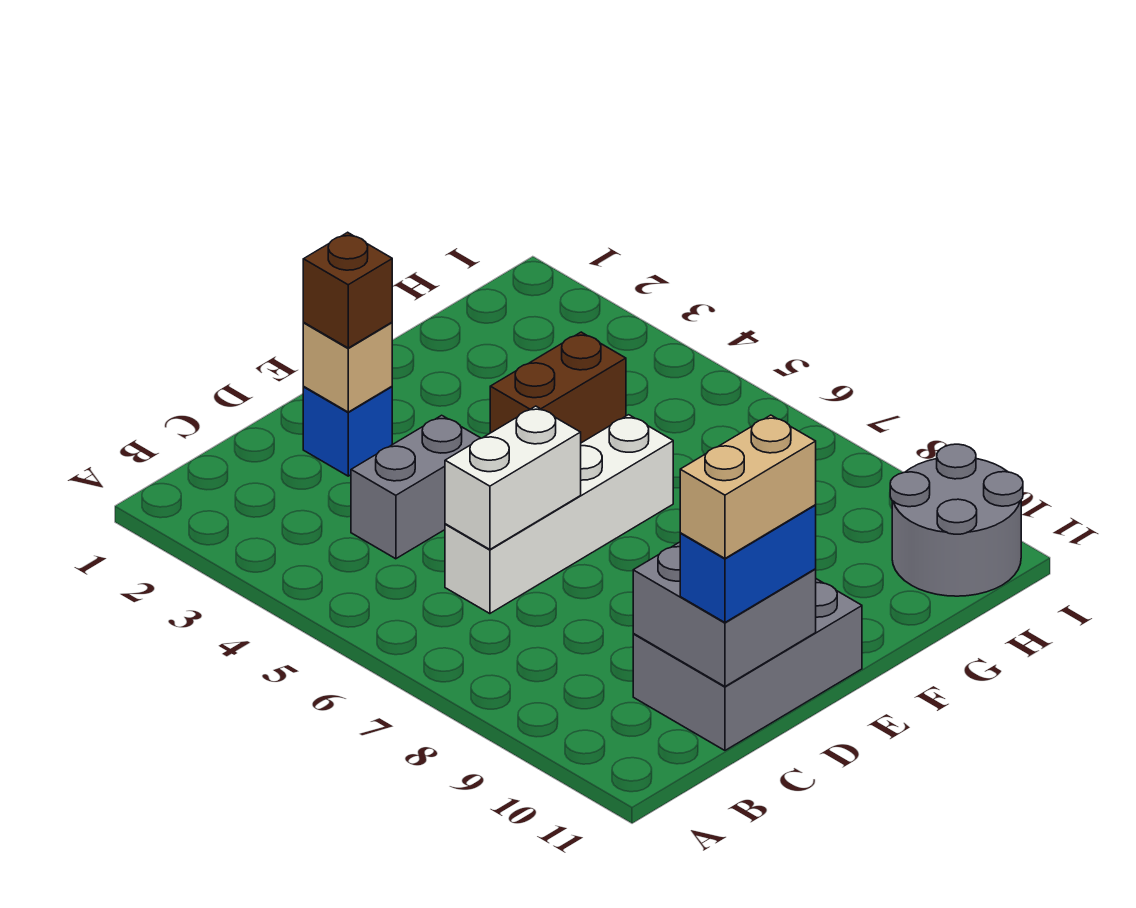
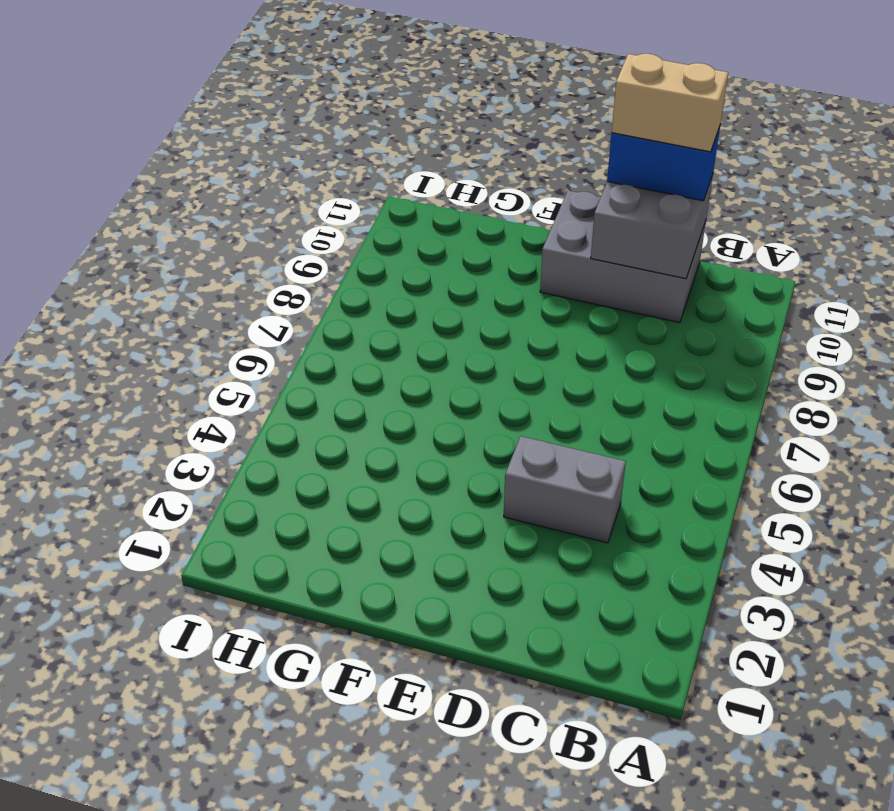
none -> white brick C6:F6 level 1
none -> blue brick D2 level 1
none -> brown brick F4:G4 level 1

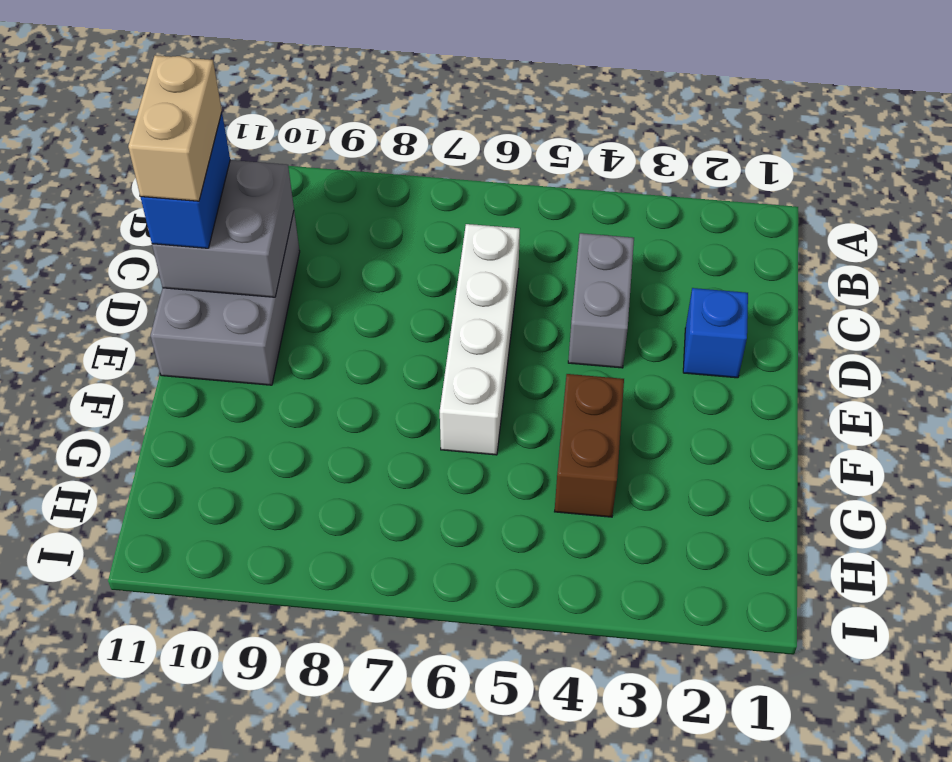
none -> grey round brick H10:I11 level 1
none -> white brick C6:D6 level 2
none -> tan brick D2 level 2

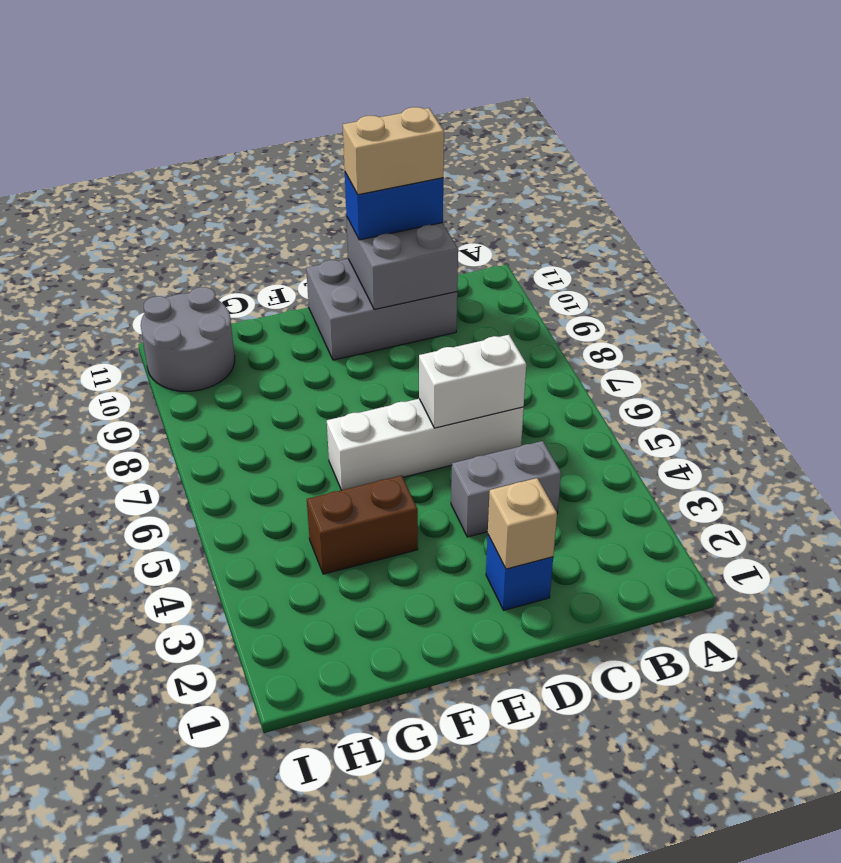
none -> brown brick D2 level 3

